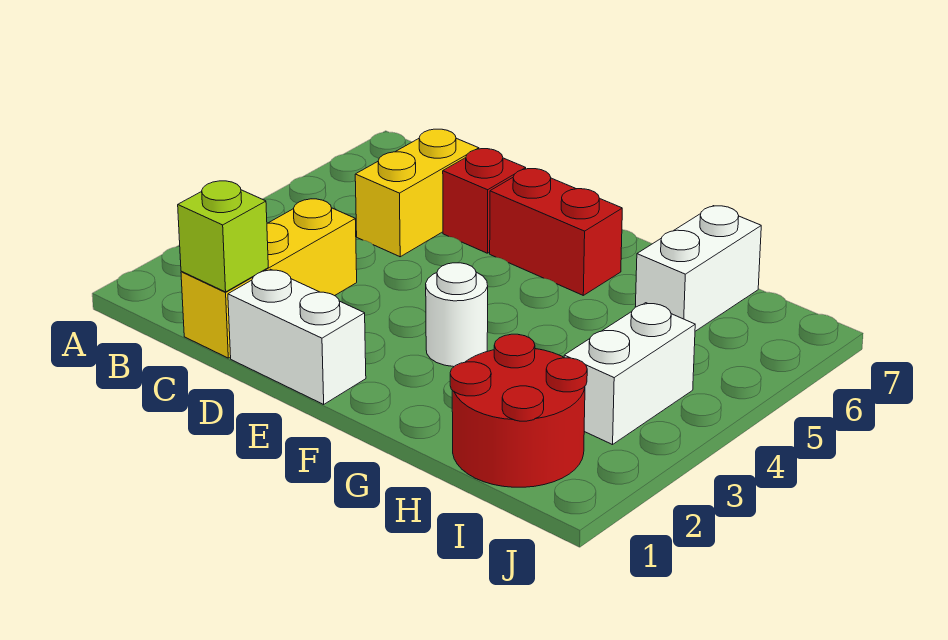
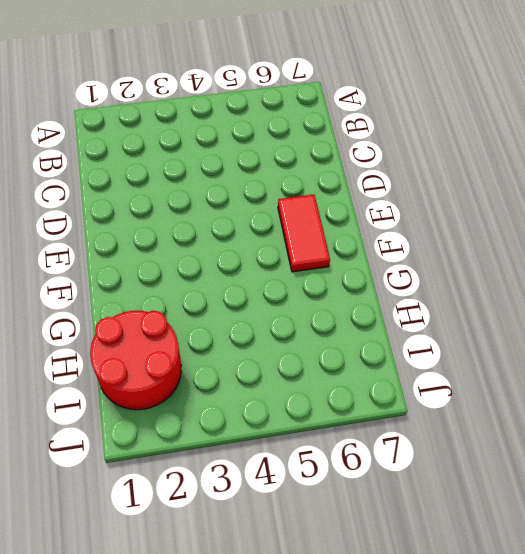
red tile E6:F6 level 1 -> red brick E6:F6 level 1
none -> yellow brick C1:C3 level 1
none -> yellow brick C5:C6 level 1

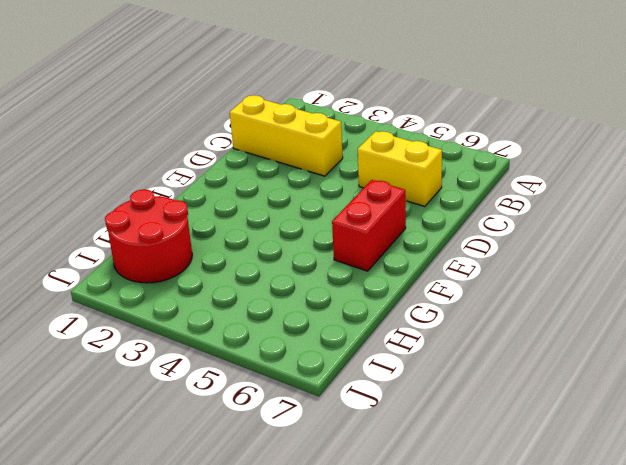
none -> white brick D1:E1 level 1
none -> red brick D6 level 1

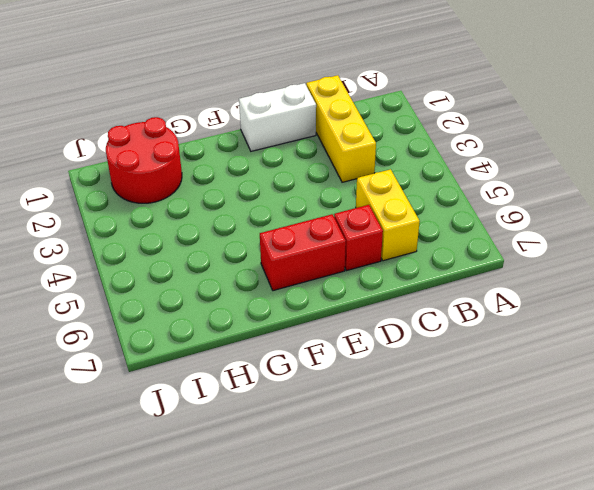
none -> white round brick F3 level 1
none -> white brick H6:H7 level 1

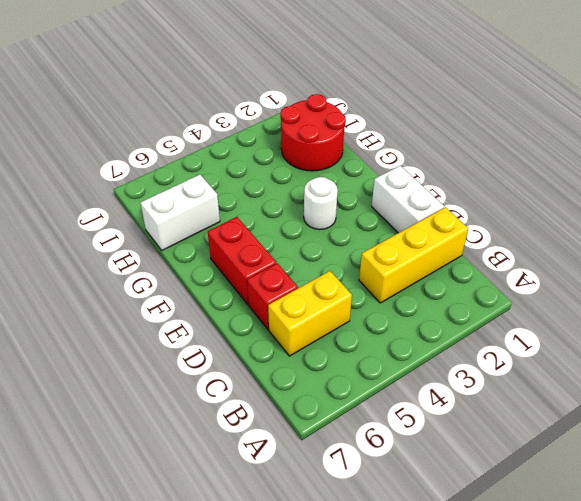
none -> white brick I3:I4 level 1
none -> lime brick C1 level 2

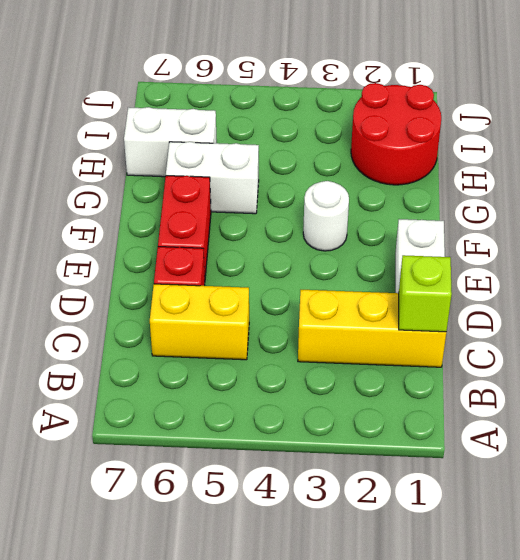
white brick G5:G6 level 1 -> white brick I3:I4 level 1

